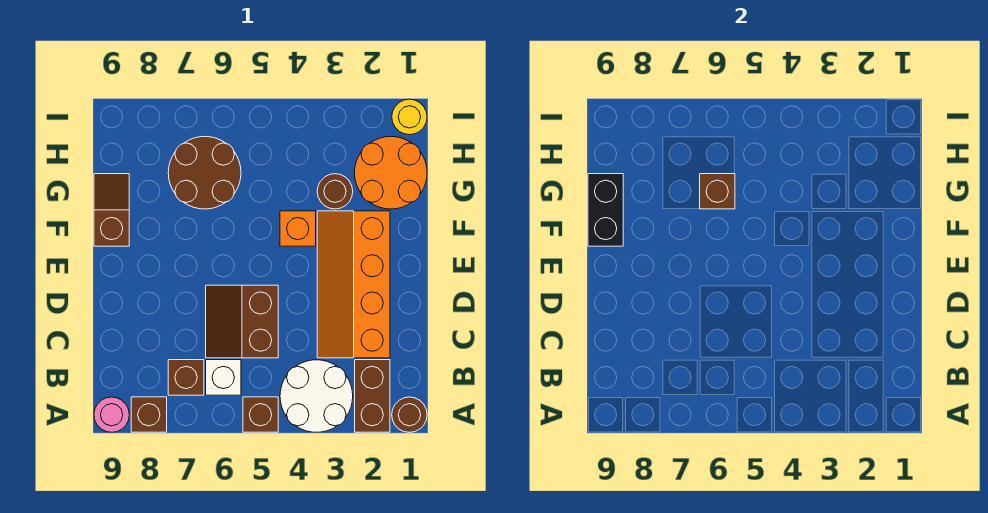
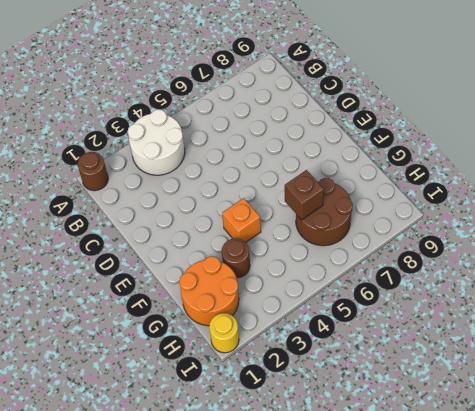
none -> brown brick A2:B2 level 1
none -> brown brick A5 level 1
none -> brown brick A8 level 1

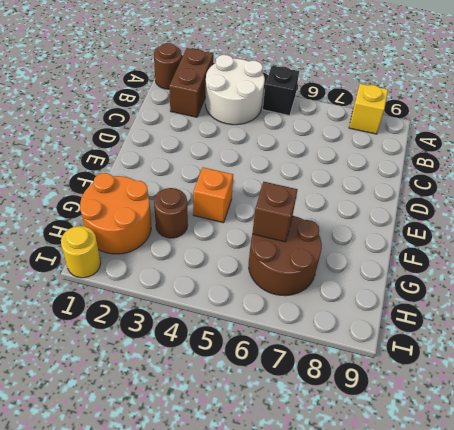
black brick A5 level 1 -> brown brick A5 level 1
yellow brick A8 level 1 -> brown brick A8 level 1
none -> pink round brick A9 level 1
none -> white brick B6 level 1
none -> brown brick B7 level 1

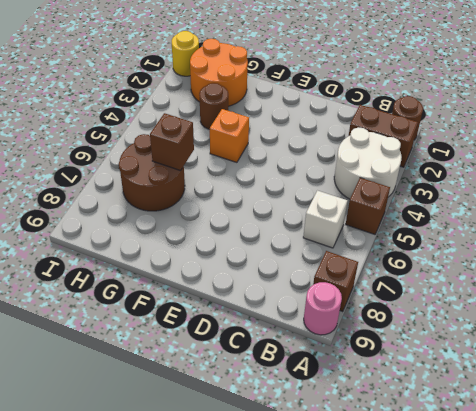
none -> brown brick B7 level 1
none -> orange slope C2:F3 level 1 top 2
none -> brown slope C5:D6 level 1 top 5

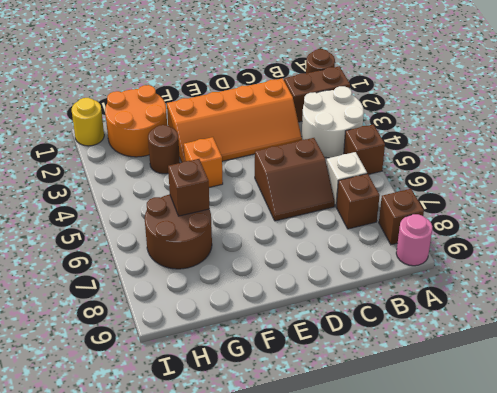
none -> brown slope F9:G9 level 1 top F
none -> black brick F9:G9 level 2

